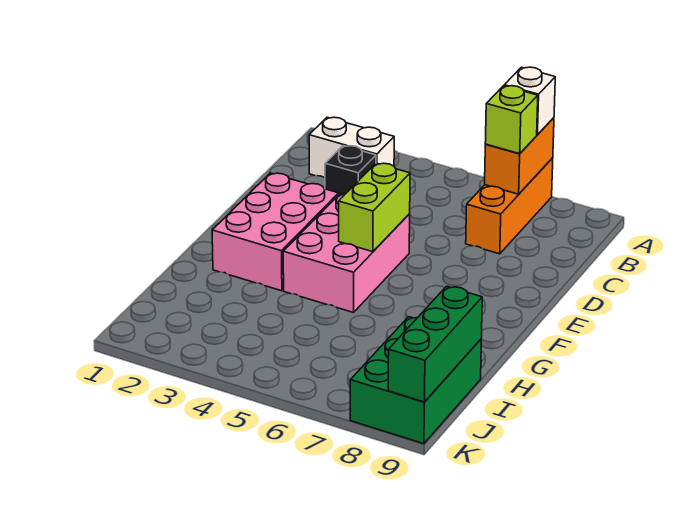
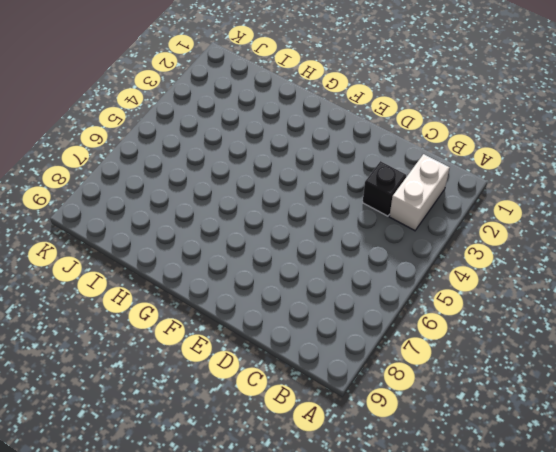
none -> orange brick A7:C7 level 1
none -> pink brick E2:G3 level 1

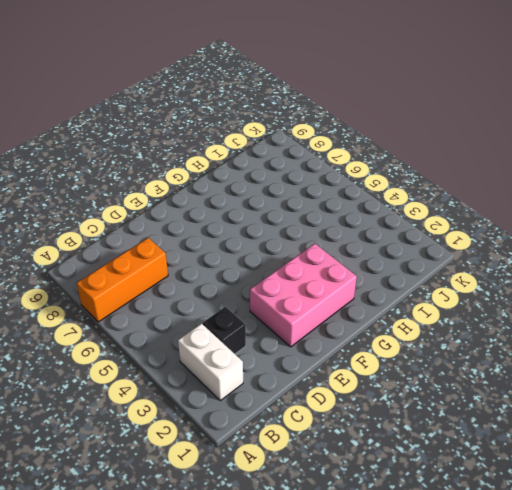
none -> pink brick E4:G5 level 1
none -> green brick I8:K9 level 1

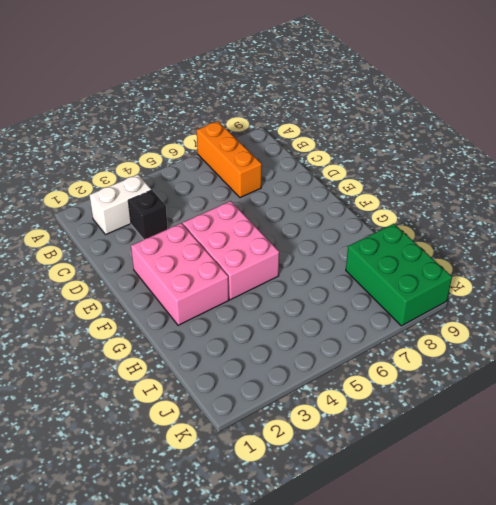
none -> orange brick A7:B7 level 2
none -> lime brick E5:F5 level 2

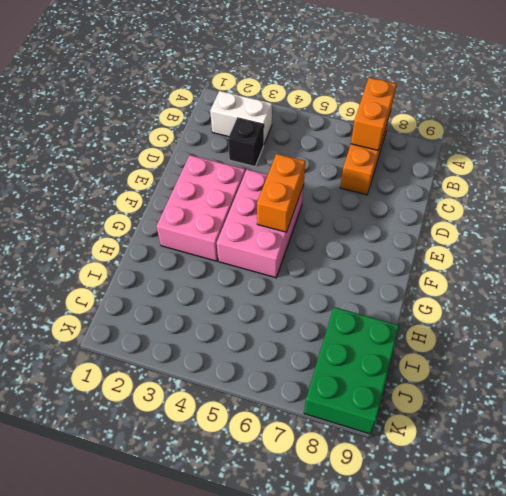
orange brick E5:F5 level 2 -> lime brick E5:F5 level 2
none -> green brick I9:K9 level 2
none -> white brick A7 level 3

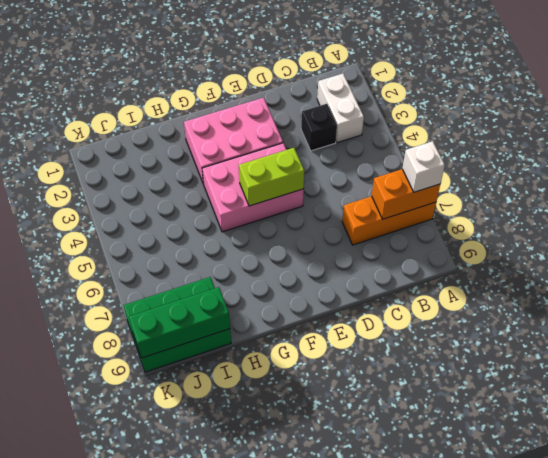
none -> lime brick B7 level 3

